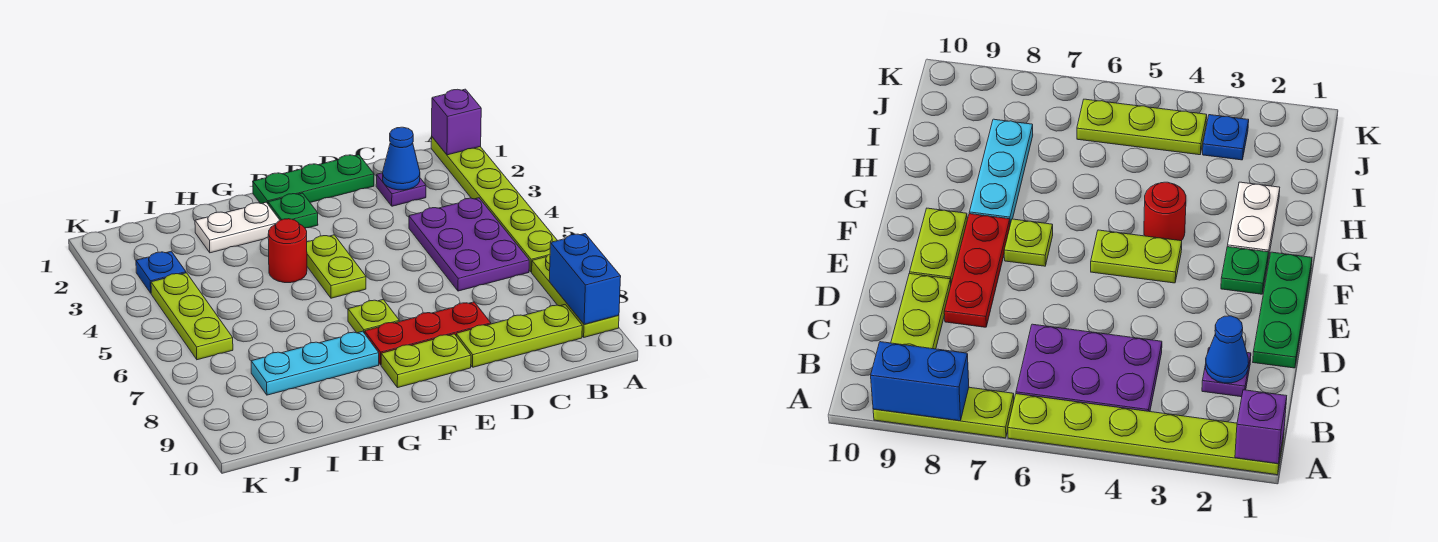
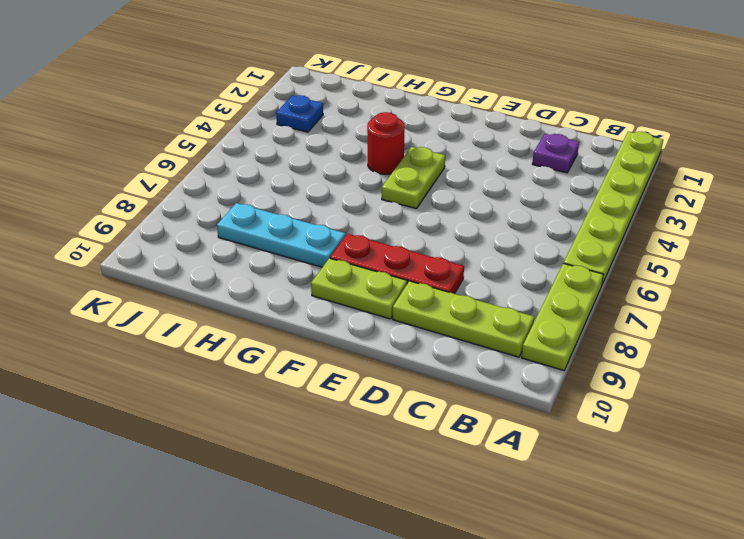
none -> purple plate B4:C6 level 1
none -> green plate D1:F1 level 1
none -> green plate F2 level 1

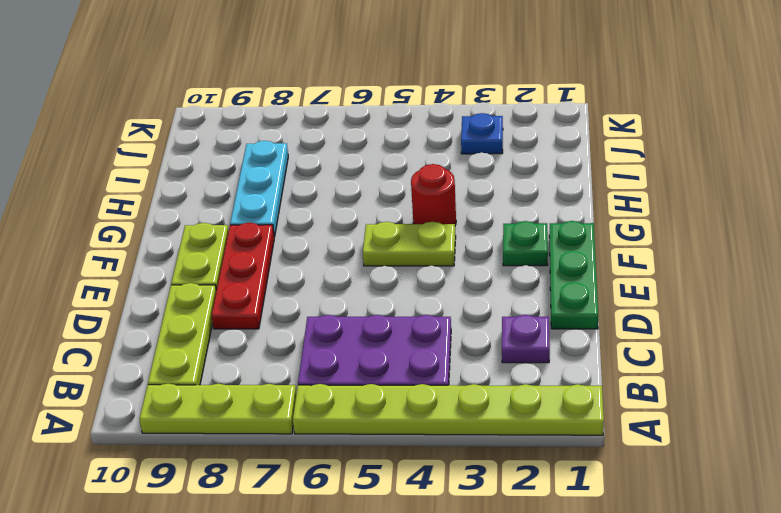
none -> lime plate F7 level 1
none -> white plate G2:H2 level 1
none -> lime plate J4:J6 level 1

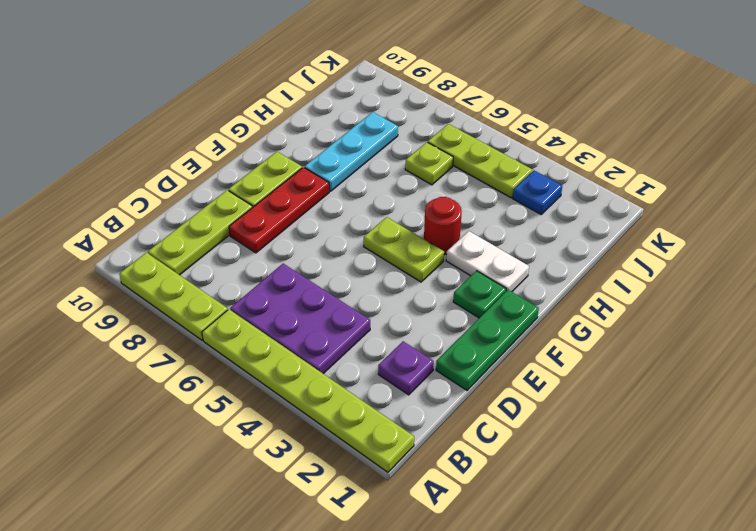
white plate G2:G3 level 1 -> white plate G2:H2 level 1
lime plate I6 level 1 -> lime plate F7 level 1
none -> purple brick A1 level 2
none -> blue brick A8:A9 level 2
none -> blue cone C2 level 2

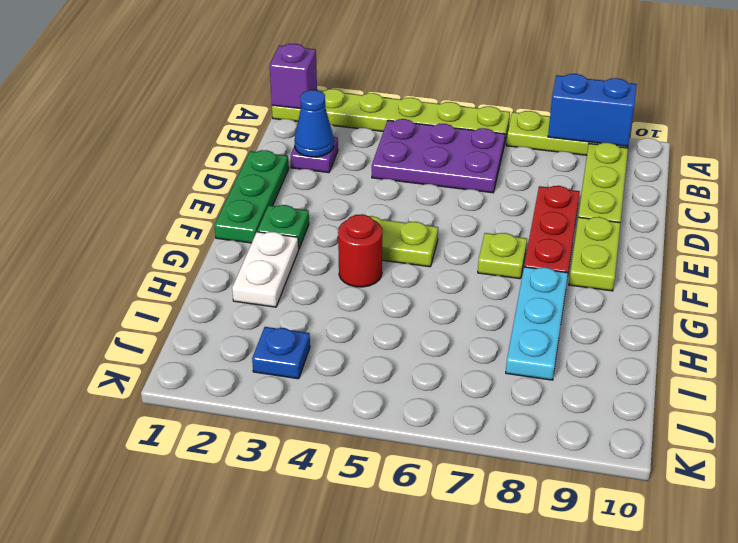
none -> lime plate J4:J6 level 1

